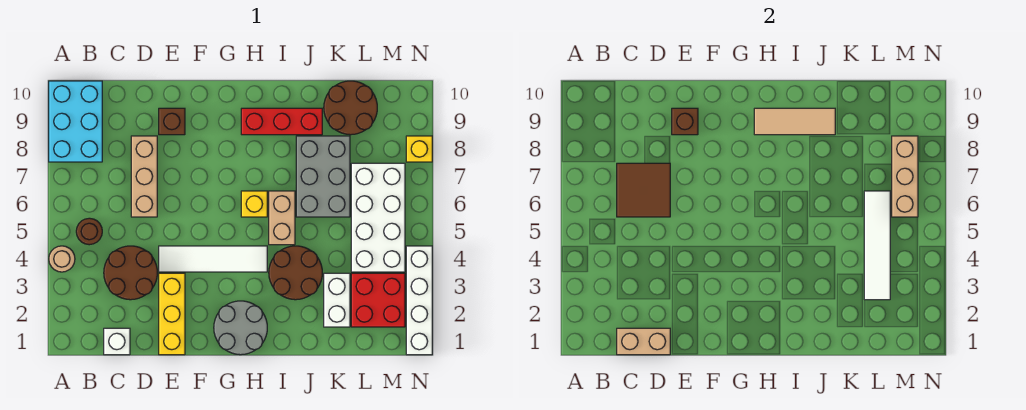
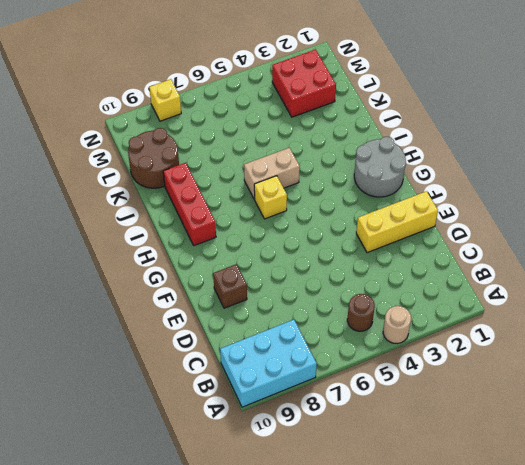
none -> white brick C1 level 1
none -> brown round brick C3:D4 level 1
none -> tan brick D6:D8 level 1

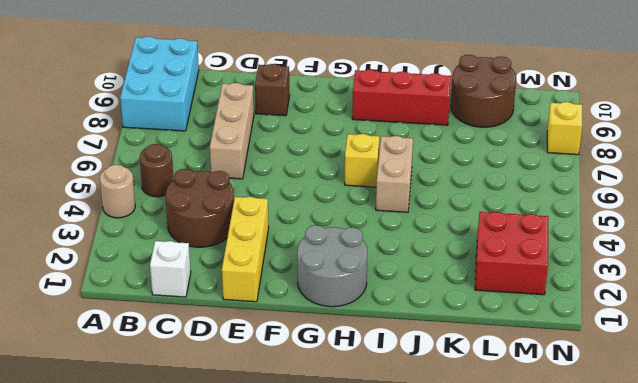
none -> white tile E4:H4 level 1
none -> brown round brick I3:J4 level 1
none -> grey brick J6:K8 level 1

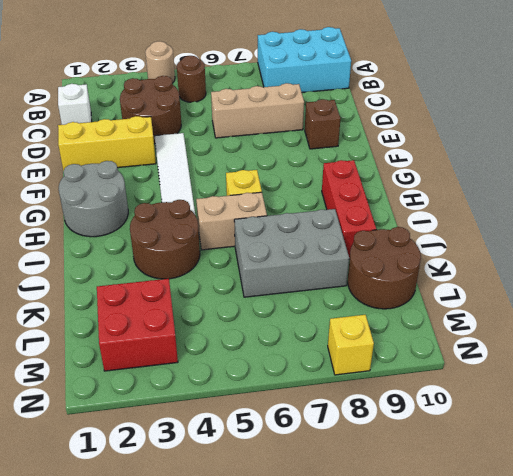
none -> white brick K2:K3 level 1
none -> white brick L4:M7 level 1
none -> white brick N1:N4 level 1

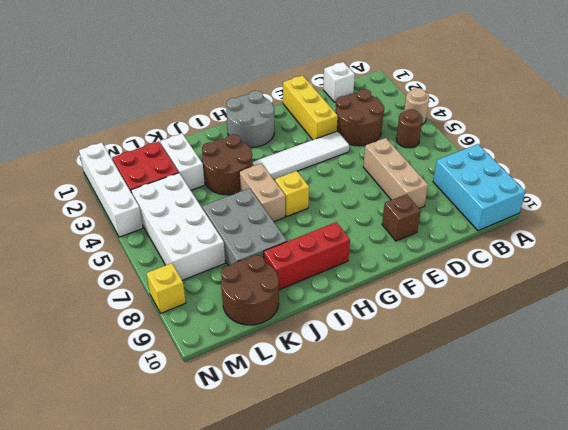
none -> tan brick C1:D1 level 2
none -> brown tile C6:D7 level 2
none -> brown brick E9 level 2

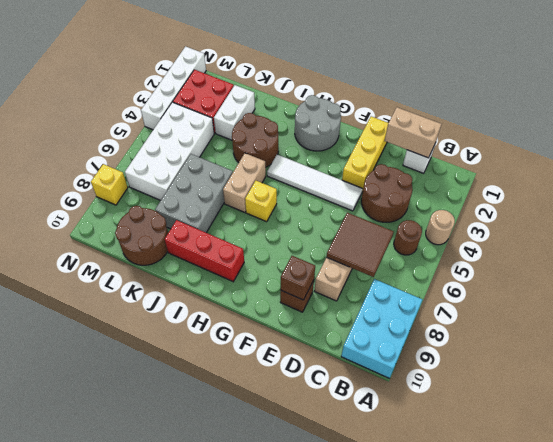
none -> tan tile H9:J9 level 2
none -> white tile L3:L6 level 2
none -> tan brick M6:M8 level 2

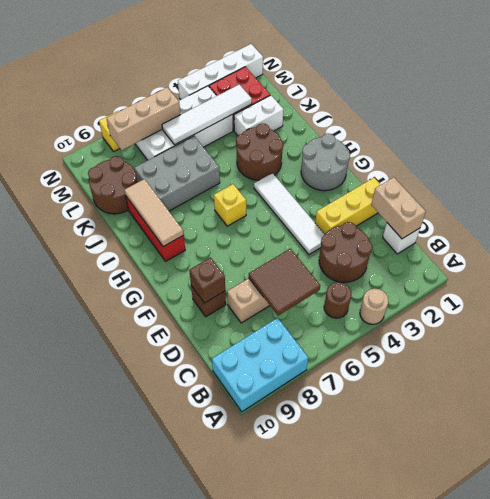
none -> tan brick I5:I6 level 1

